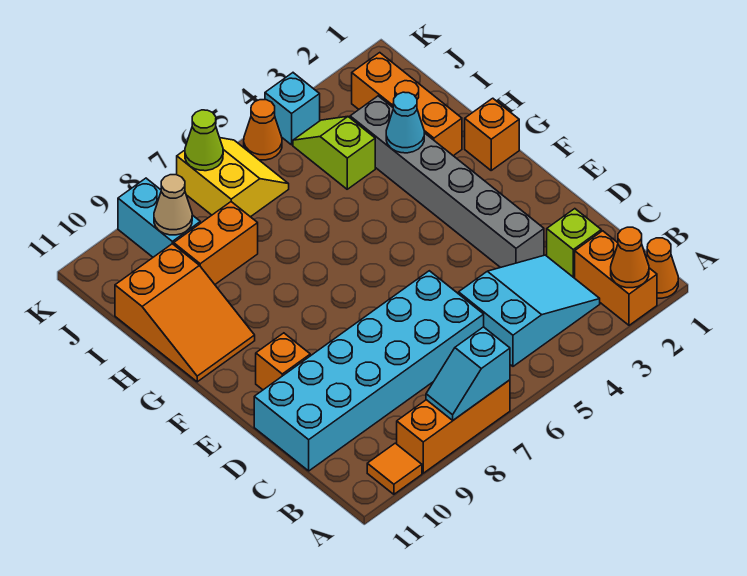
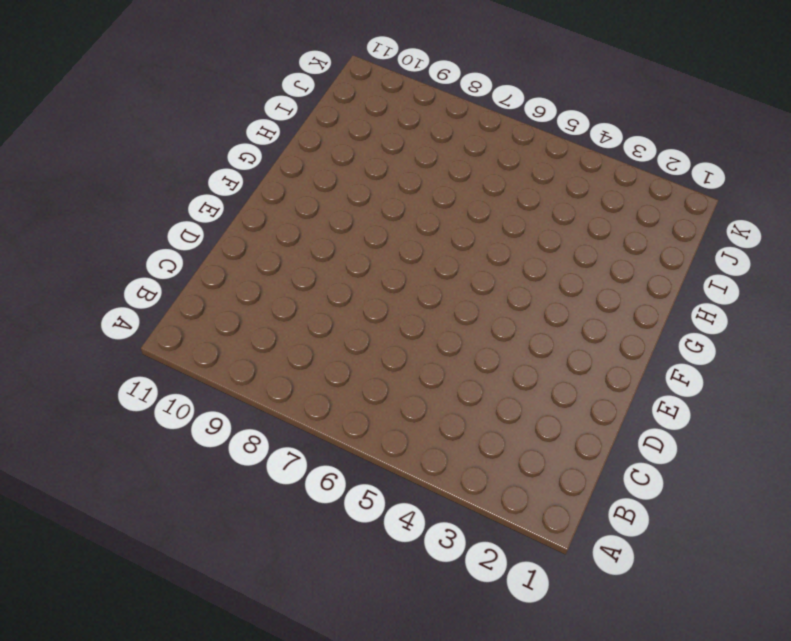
none -> orange cone A1 level 1
none -> orange brick A2:B2 level 1
none -> orange brick A7:A9 level 1

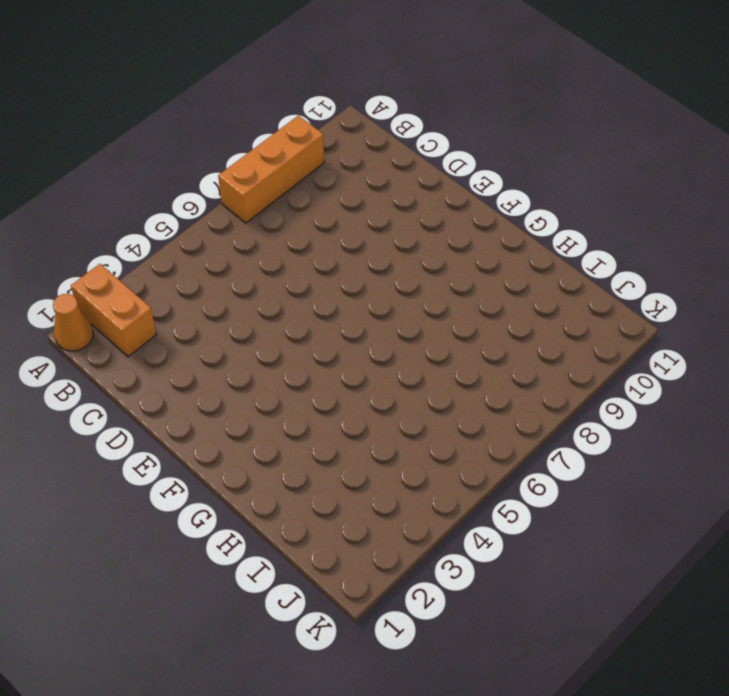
none -> orange tile A10 level 1
none -> cyan slope B3:C5 level 1 top 5
none -> lime brick C2 level 1

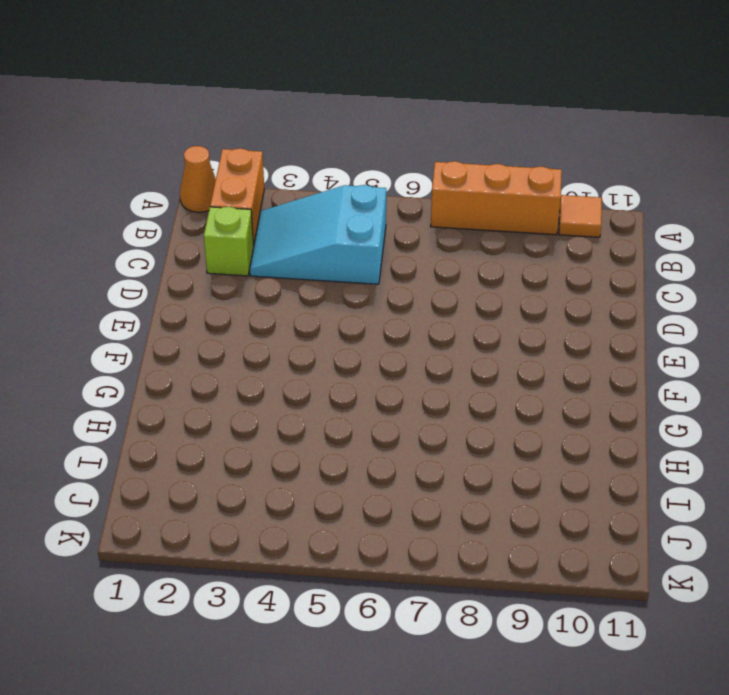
none -> cyan brick C6:D11 level 1
none -> grey brick D3:I3 level 1
none -> orange brick E10 level 1

